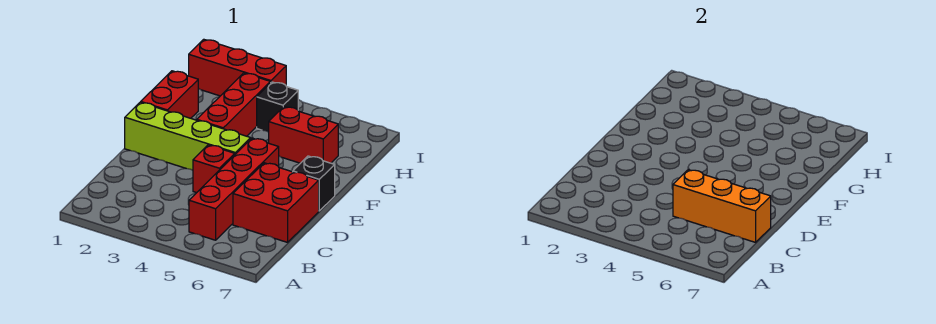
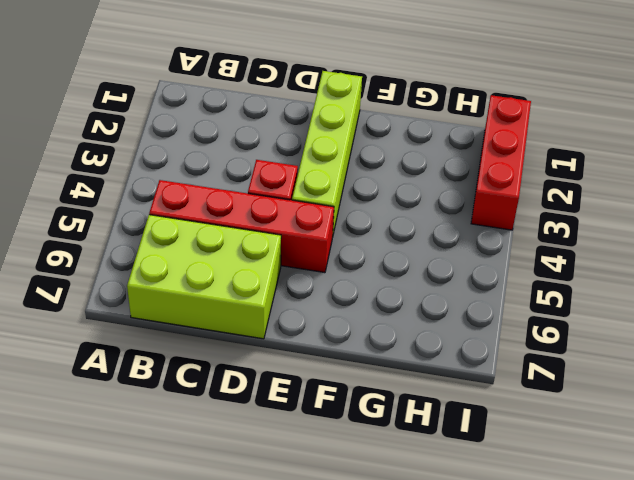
lime brick B6:D7 level 1 -> red brick C6:D7 level 1
none -> black brick E7 level 1
none -> red brick F1:G1 level 1

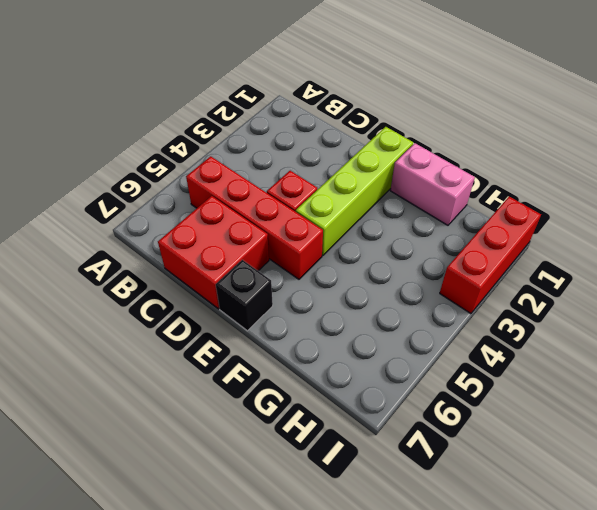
pink brick F1:G1 level 1 -> red brick F1:G1 level 1
none -> red brick F3:H3 level 1
none -> red brick G5:G6 level 1

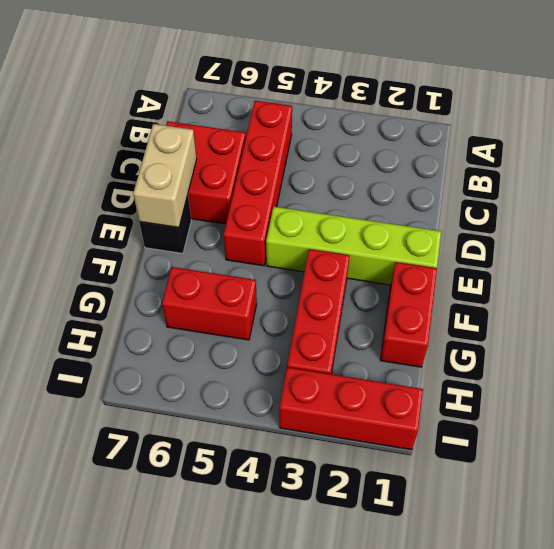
tan brick D7:E7 level 2 -> none
none -> red brick D4 level 1
none -> black brick H4 level 1

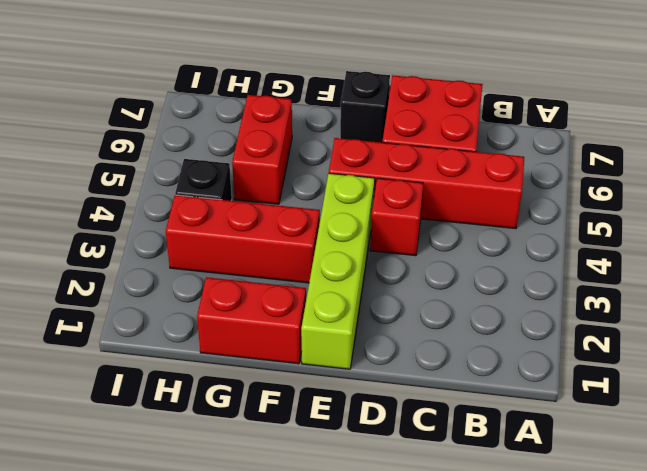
none -> red brick I1:I3 level 1
none -> orange brick C5:C7 level 2

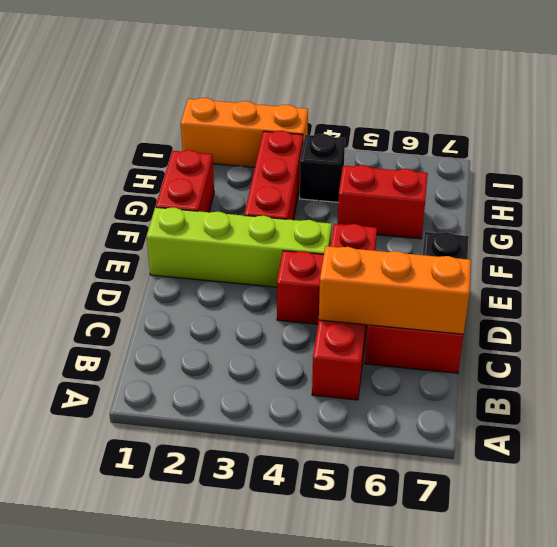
orange brick I1:I3 level 1 -> red brick I1:I3 level 1

